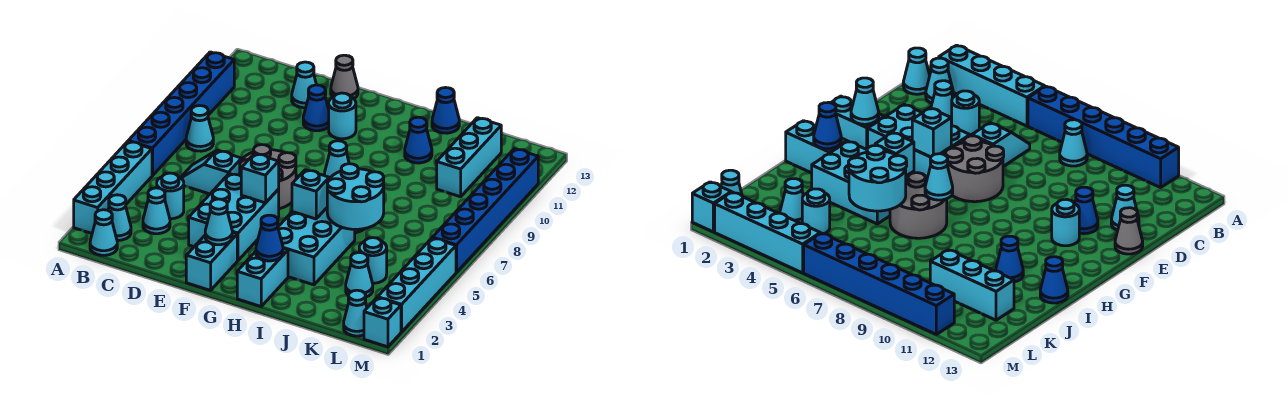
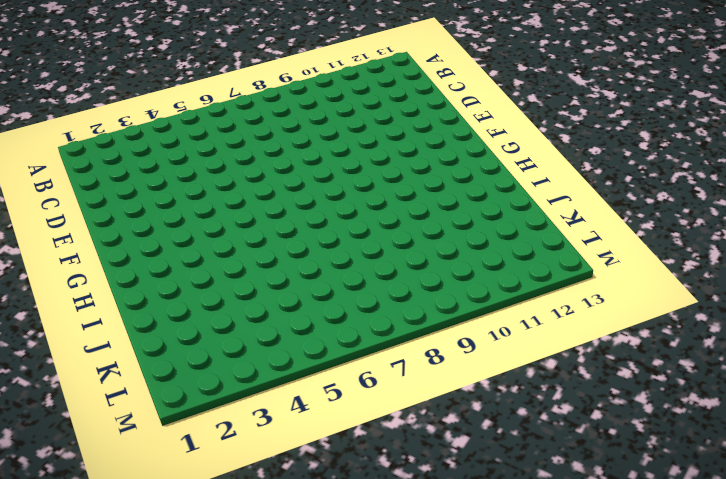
none -> cyan brick A2:A5 level 1
none -> blue brick A6:A11 level 1
none -> cyan cone B1 level 1
none -> cyan cone B2 level 1

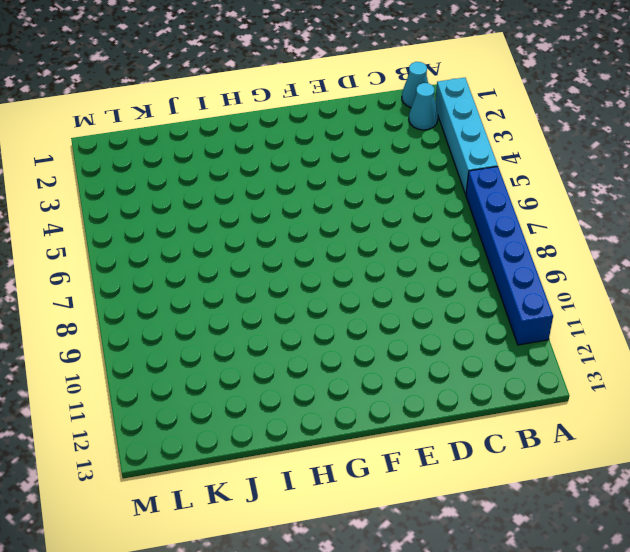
none -> cyan cone B8 level 1
none -> cyan cone C3 level 1
none -> cyan round brick C4 level 1
none -> cyan slope C6:D6 level 1 top D

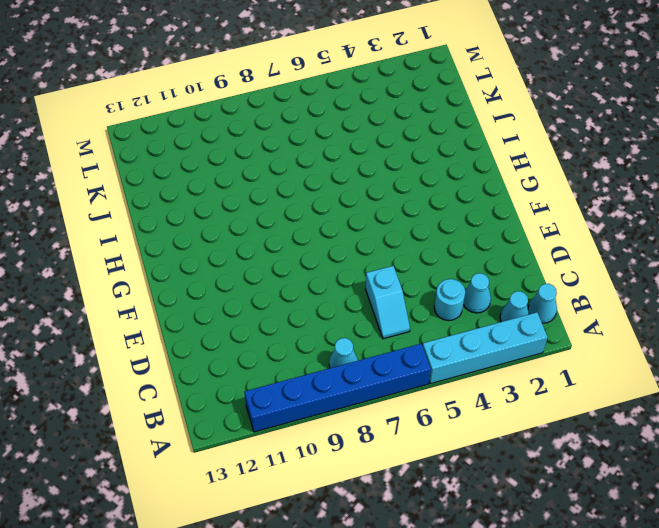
none -> cyan cone D12 level 1
none -> cyan brick E3:F5 level 1
none -> grey round brick E6:F7 level 1
none -> blue cone E11 level 1

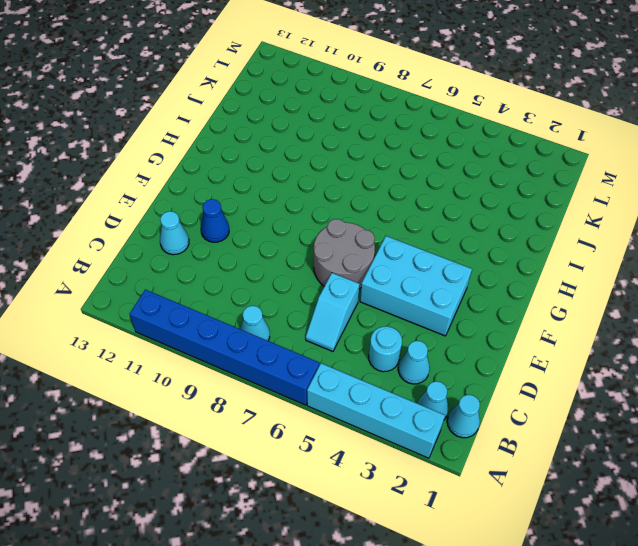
none -> grey cone E13 level 1
none -> cyan brick F1:F2 level 1
none -> cyan round brick F11 level 1
none -> cyan brick H1:H2 level 1

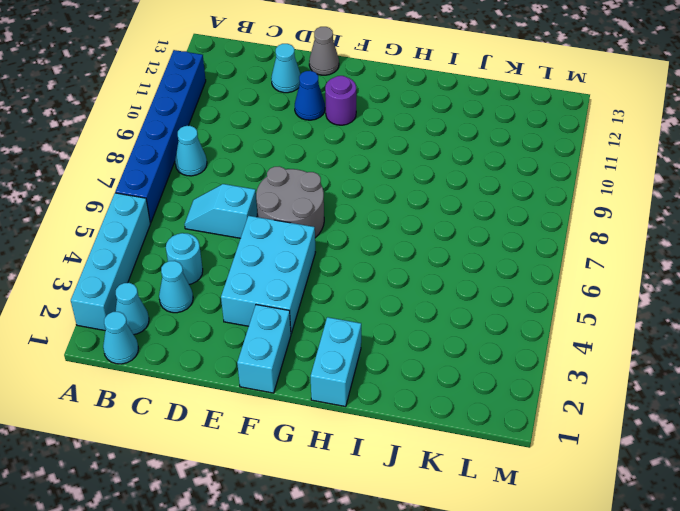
purple round brick F11 level 1 -> cyan round brick F11 level 1
none -> cyan brick H3:I5 level 1
none -> grey round brick H6:I7 level 1
none -> blue cone I11 level 1
none -> blue cone I13 level 1

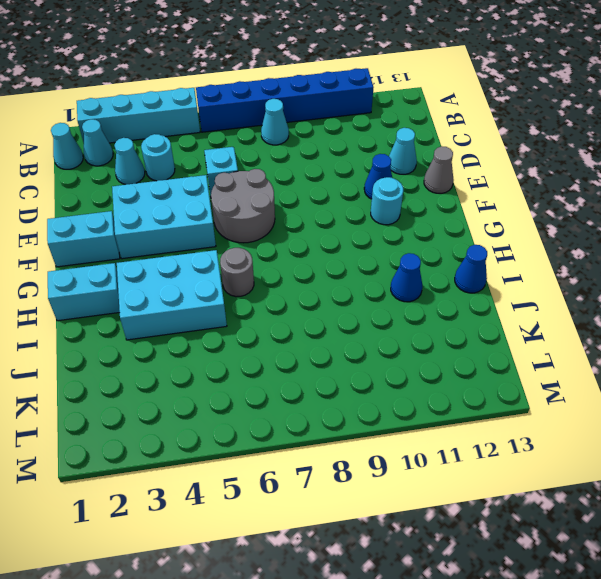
grey round brick H6 level 1 -> grey round brick H6:I7 level 1
none -> cyan cone K3 level 1
none -> cyan round brick K4 level 1
none -> cyan brick K10:K12 level 1
none -> cyan cone L1 level 1

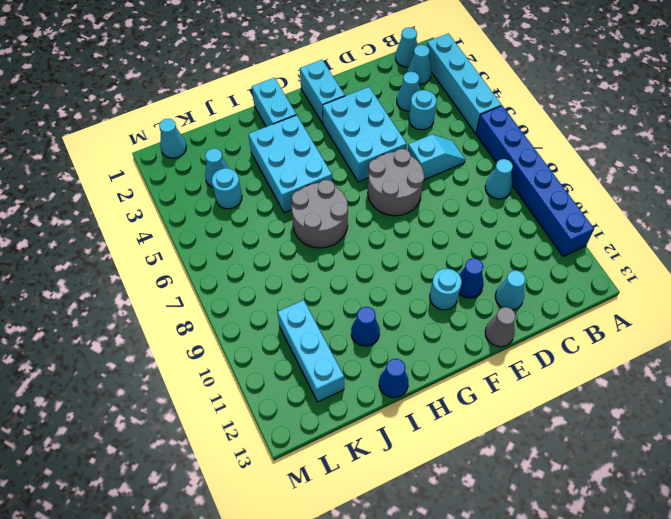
none -> cyan brick M1 level 1
none -> cyan brick M2:M5 level 1
none -> blue brick M6:M11 level 1
none -> cyan cone F2 level 2

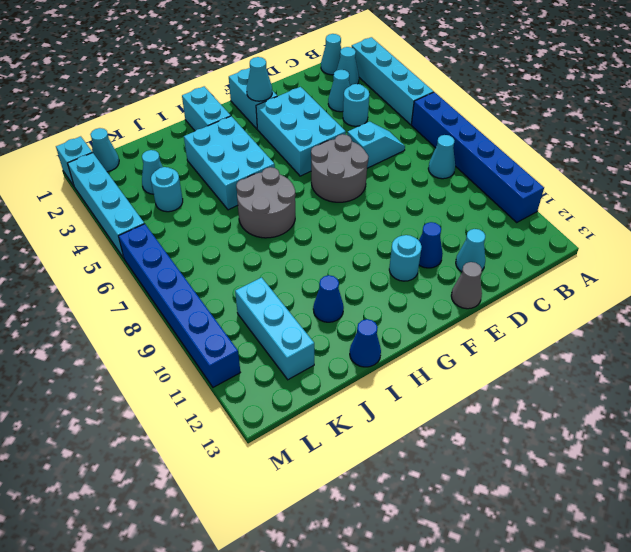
none -> cyan brick F5 level 2
none -> blue cone H2 level 2
none -> cyan brick H5 level 2
none -> cyan cone H7 level 2

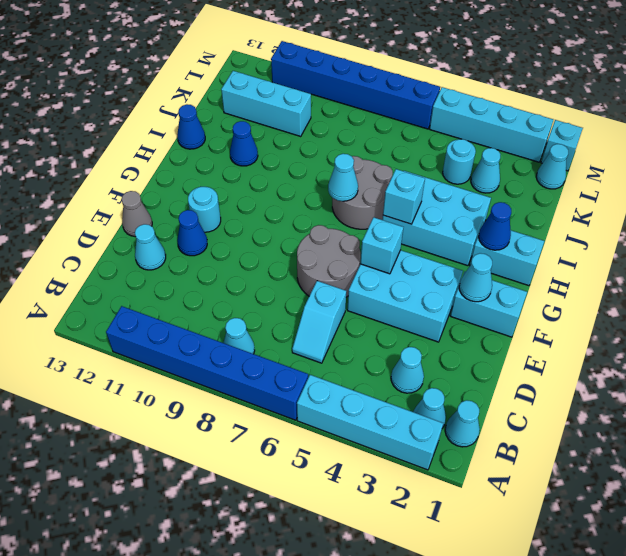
none -> cyan round brick C4 level 1
none -> cyan round brick I5:J6 level 2

